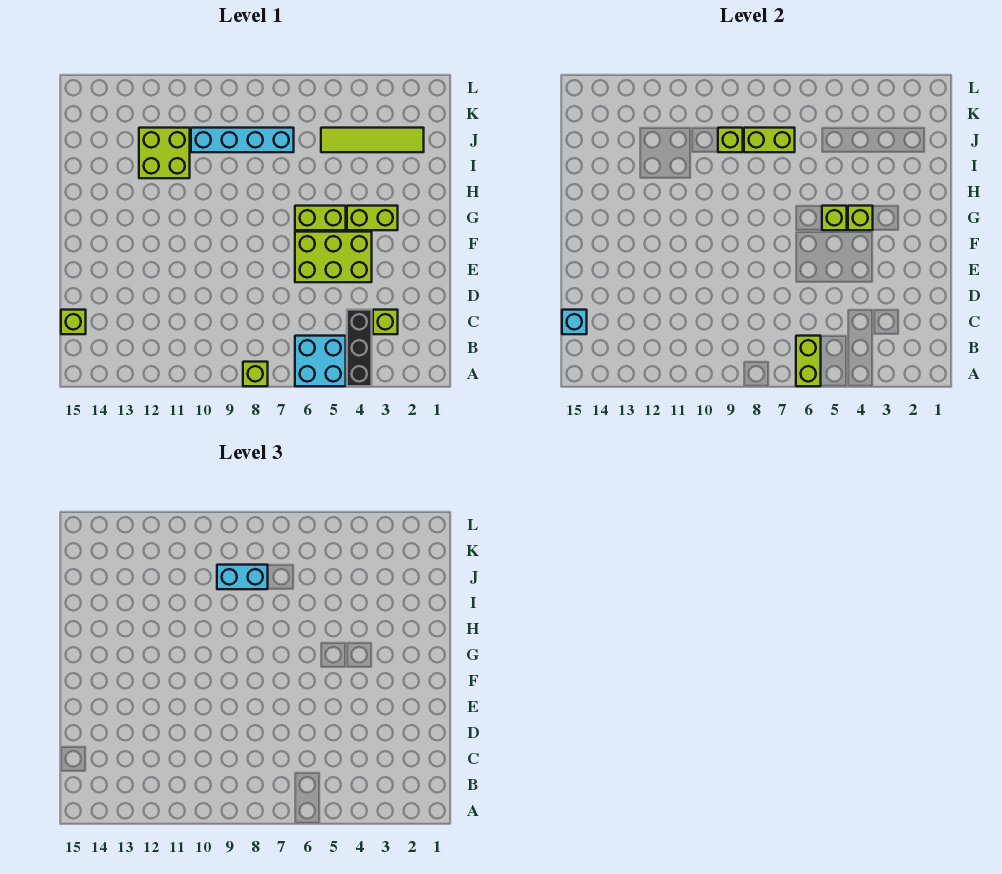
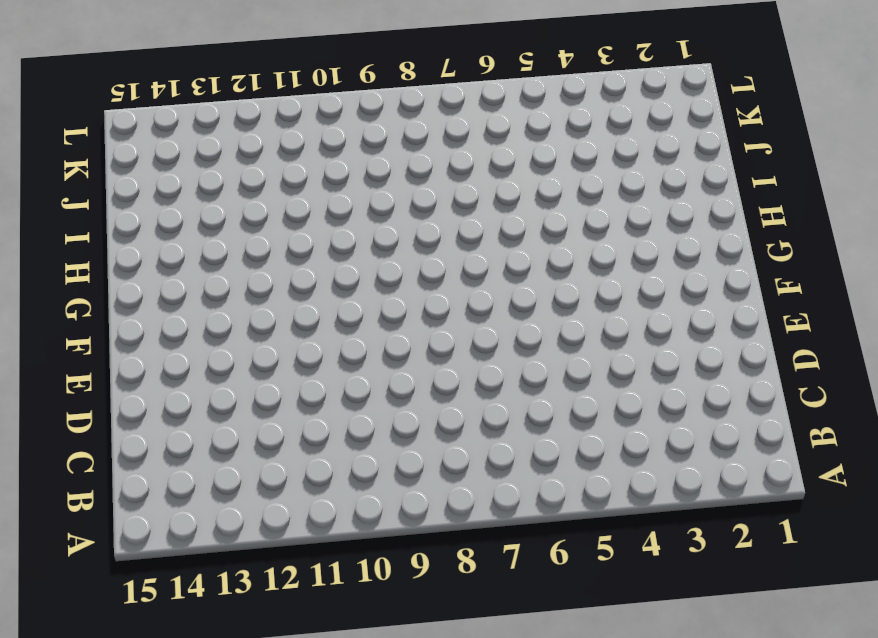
none -> black brick A4:C4 level 1
none -> cyan brick A5:B6 level 1
none -> lime brick A8 level 1

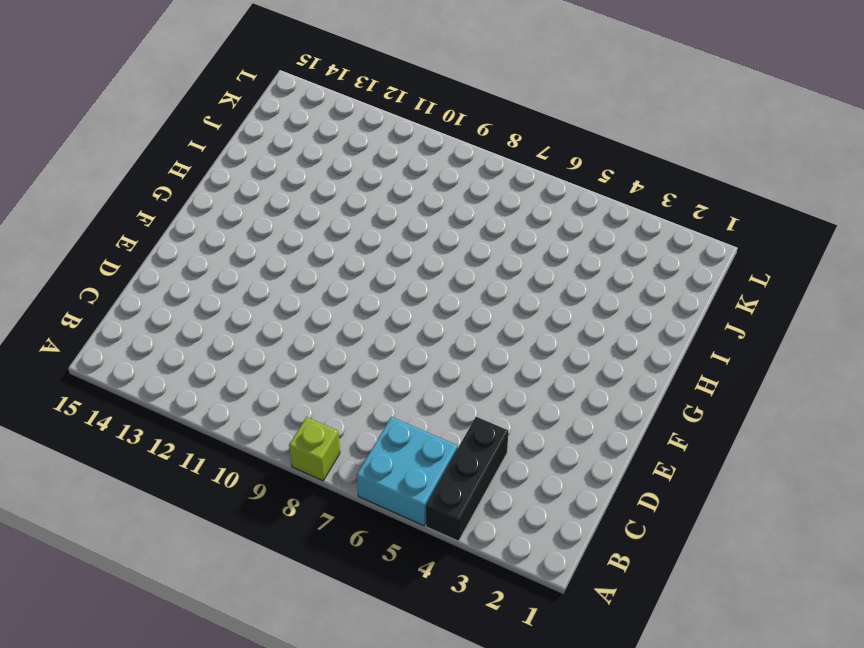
none -> lime brick C3 level 1
none -> lime brick C15 level 1
none -> lime brick E4:F6 level 1

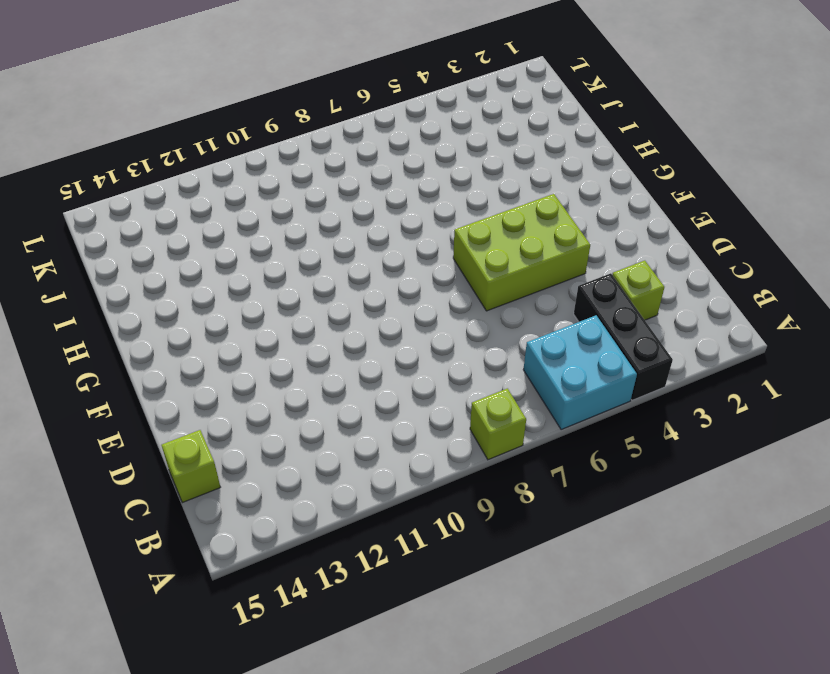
none -> lime brick G3:G4 level 1
none -> lime brick G5:G6 level 1
none -> lime brick I11:J12 level 1

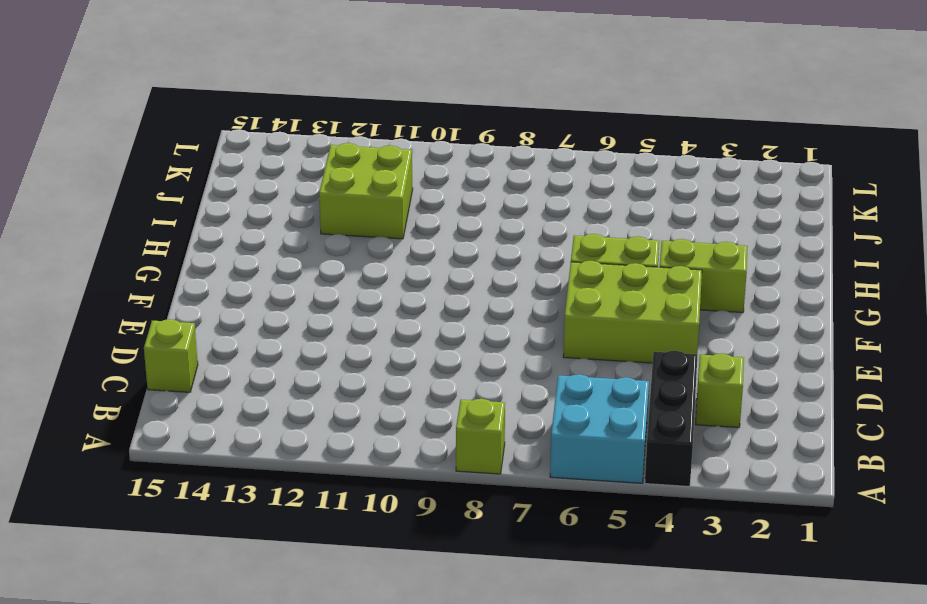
none -> lime tile J2:J5 level 1
none -> cyan brick J7:J10 level 1
none -> lime brick A6:B6 level 2

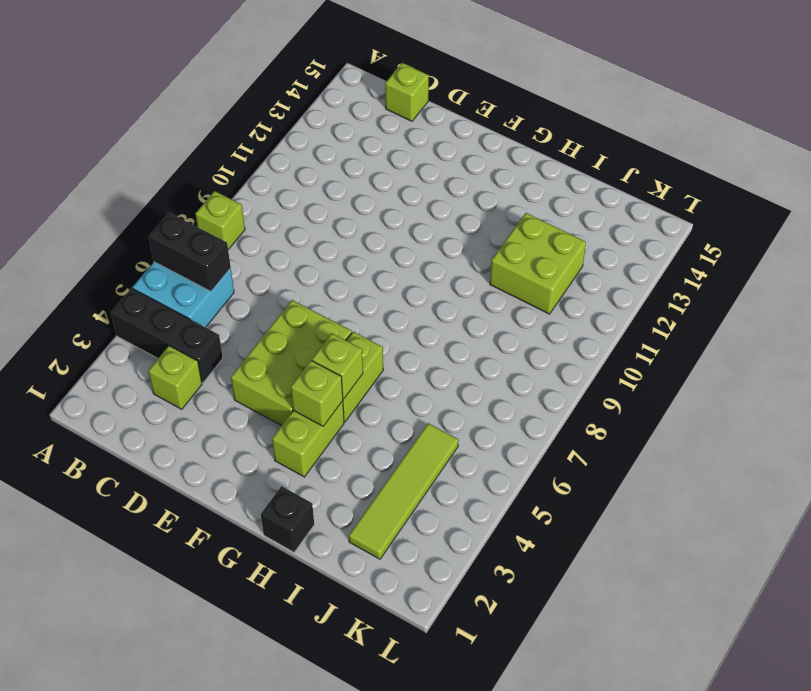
black brick A6:B6 level 2 -> lime brick A6:B6 level 2
black brick H1 level 1 -> none
none -> cyan brick J7:J10 level 1
none -> cyan brick C15 level 2
none -> lime brick J7:J8 level 2

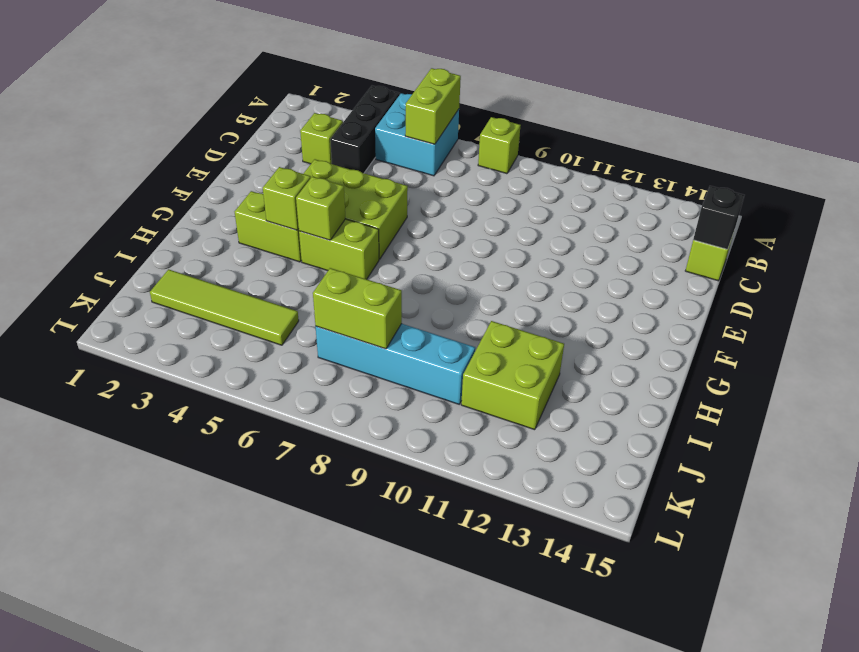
black brick C15 level 2 -> cyan brick C15 level 2
none -> lime brick J9 level 2
none -> cyan brick J8:J9 level 3

